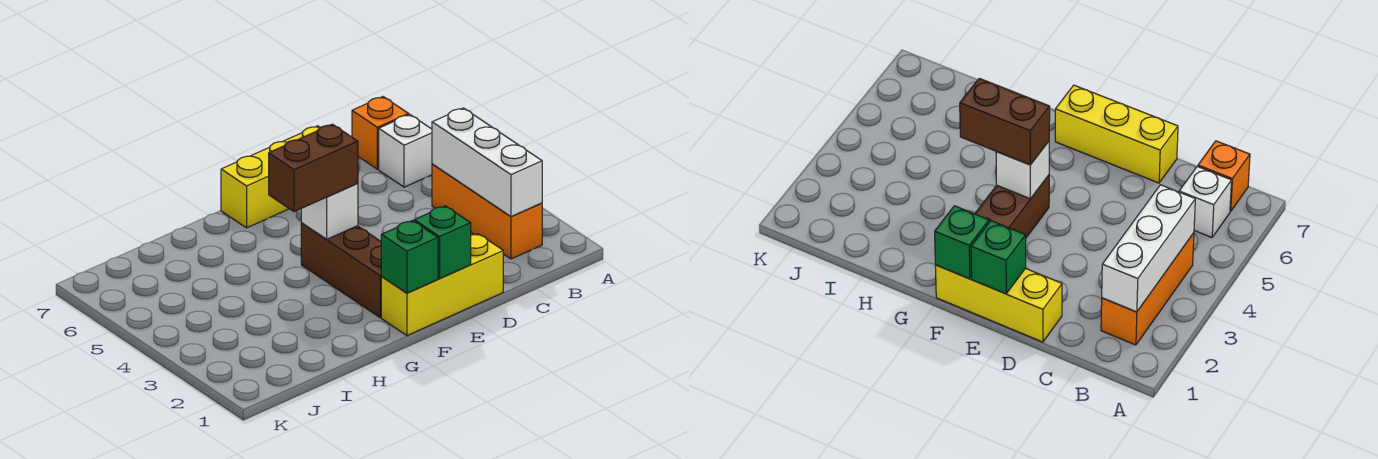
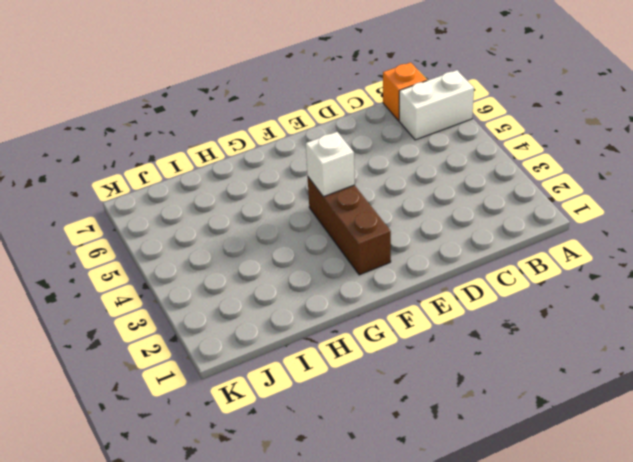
white brick A6:B6 level 1 -> white brick B6 level 1
none -> orange brick B2:B4 level 1
none -> yellow brick D1:F1 level 1

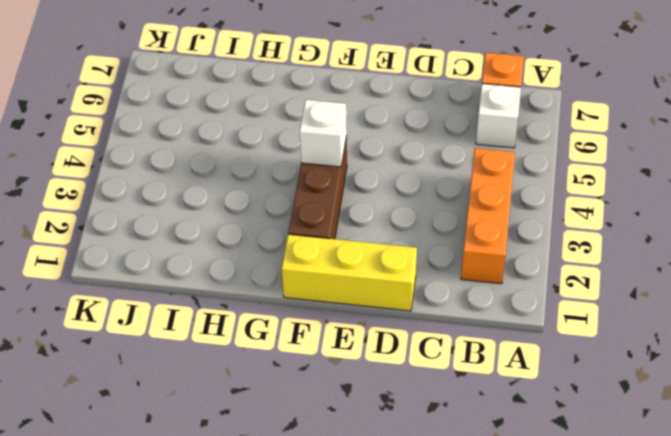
none -> yellow brick D7:F7 level 1
none -> white brick B2:B4 level 2

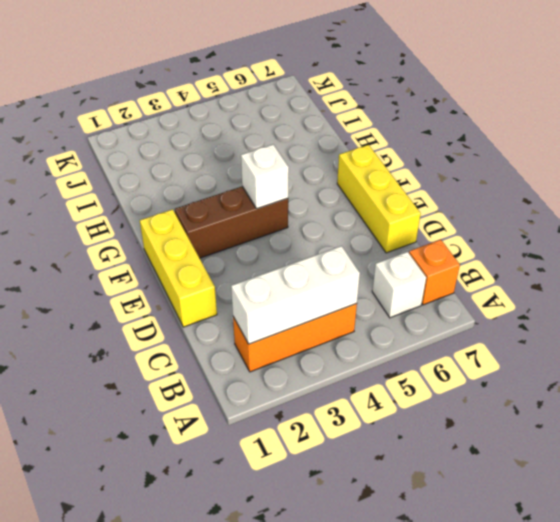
none -> green brick E1 level 2
none -> green brick F1 level 2

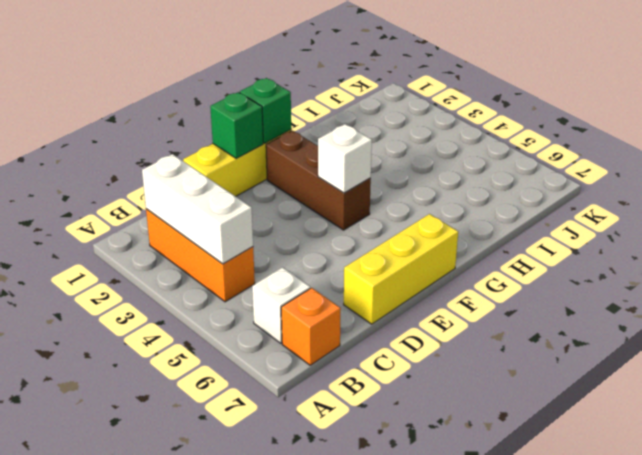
none -> brown brick F4:G4 level 3

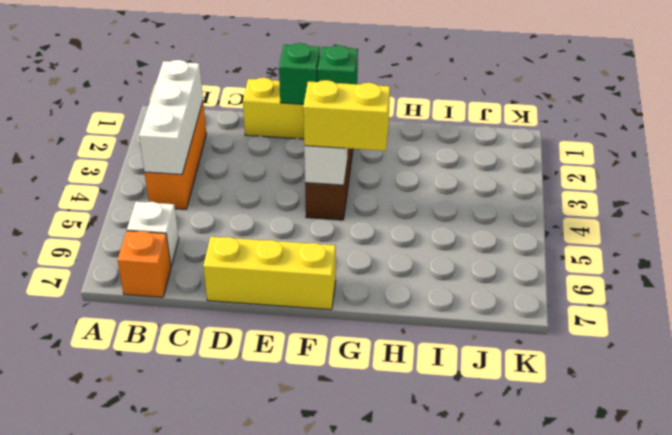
yellow brick F4:G4 level 3 -> brown brick F4:G4 level 3

